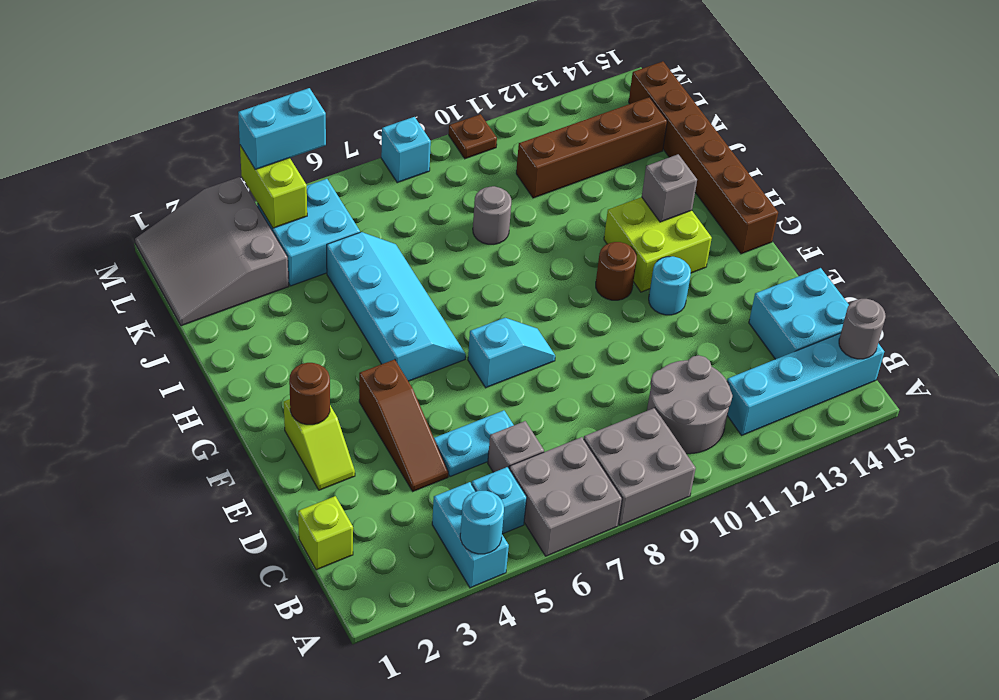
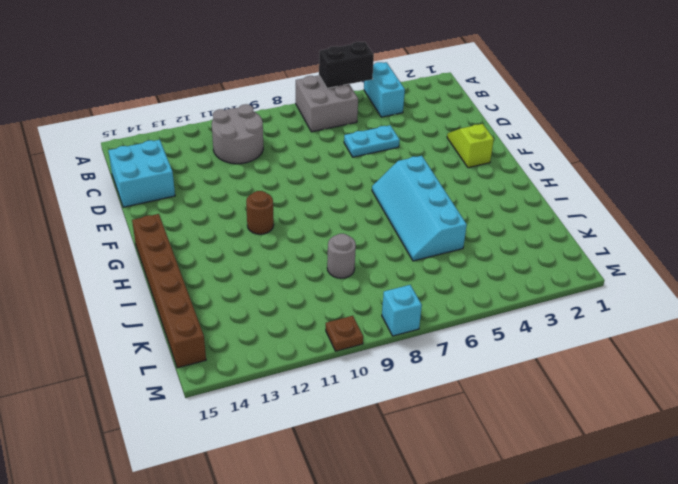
black brick A5:A6 level 2 -> none
none -> grey brick A8:B9 level 1
none -> cyan brick B5 level 1
none -> cyan brick B12:B15 level 1
none -> lime brick C1 level 1

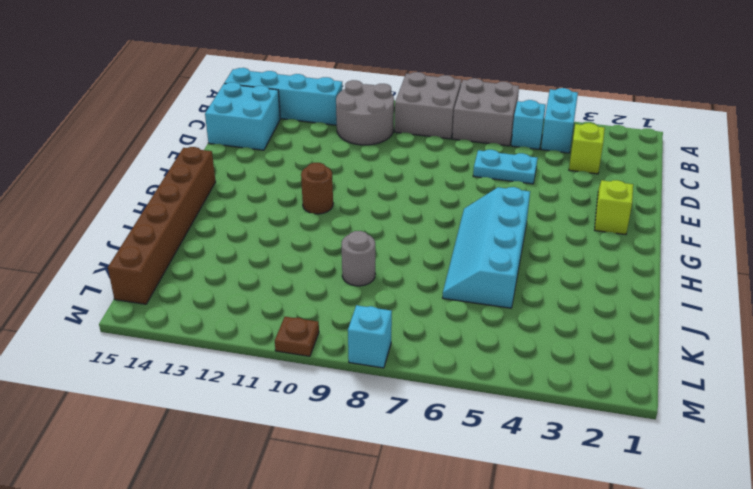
lime brick C3 level 1 -> lime brick C1 level 1
none -> grey brick C6 level 1
none -> brown slope D4:F4 level 1 top F
none -> cyan slope F7:F8 level 1 top 7
none -> cyan round brick F12 level 1

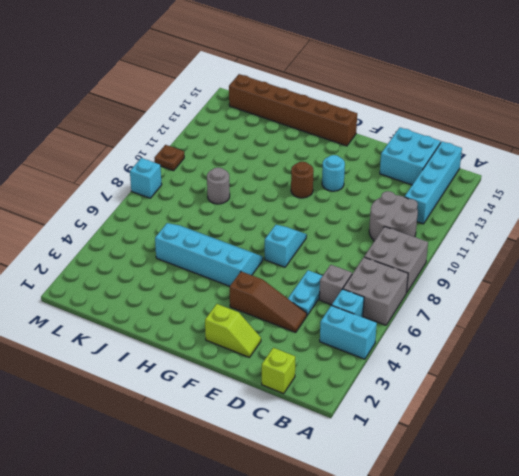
none -> lime brick G12:H13 level 1
none -> grey slope K1:M3 level 1 top 3
none -> cyan brick K4:L5 level 1
none -> brown brick K11:K14 level 1

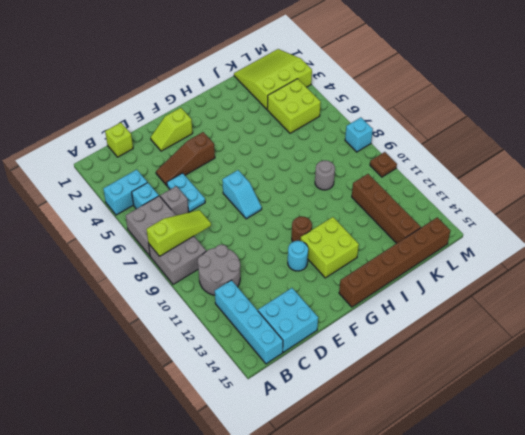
lime slope A8:C8 level 2 top A -> none
lime slope K1:M3 level 1 top 3 -> grey slope K1:M3 level 1 top 3
lime brick K4:L5 level 1 -> cyan brick K4:L5 level 1
none -> cyan slope G5:J6 level 1 top 5
none -> cyan round brick A4 level 2
none -> grey round brick B15 level 2
none -> brown round brick F2 level 2

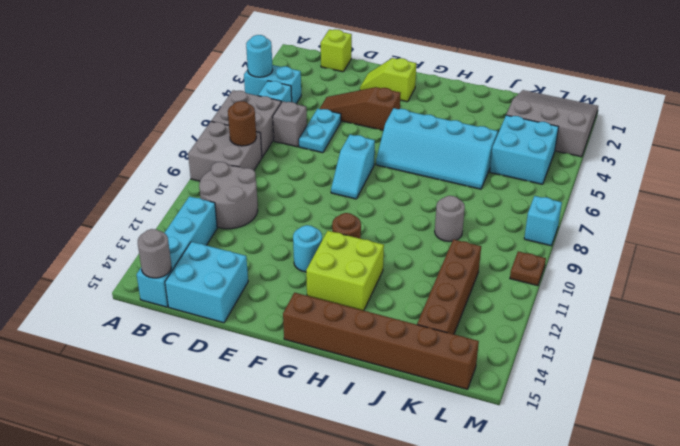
brown round brick B8 level 2 -> brown round brick F2 level 2
none -> grey brick H13 level 2
none -> lime brick L4:M4 level 2
none -> cyan brick M4:M5 level 3

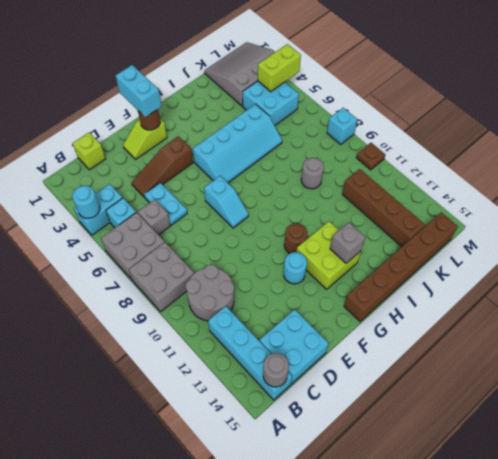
cyan brick F1:F2 level 3 -> cyan brick M4:M5 level 3

